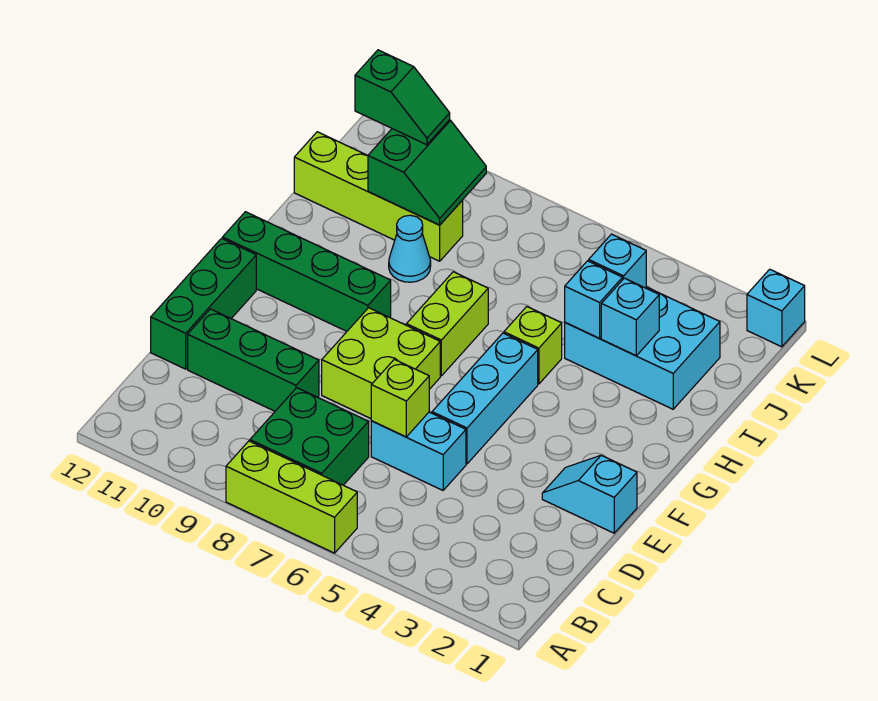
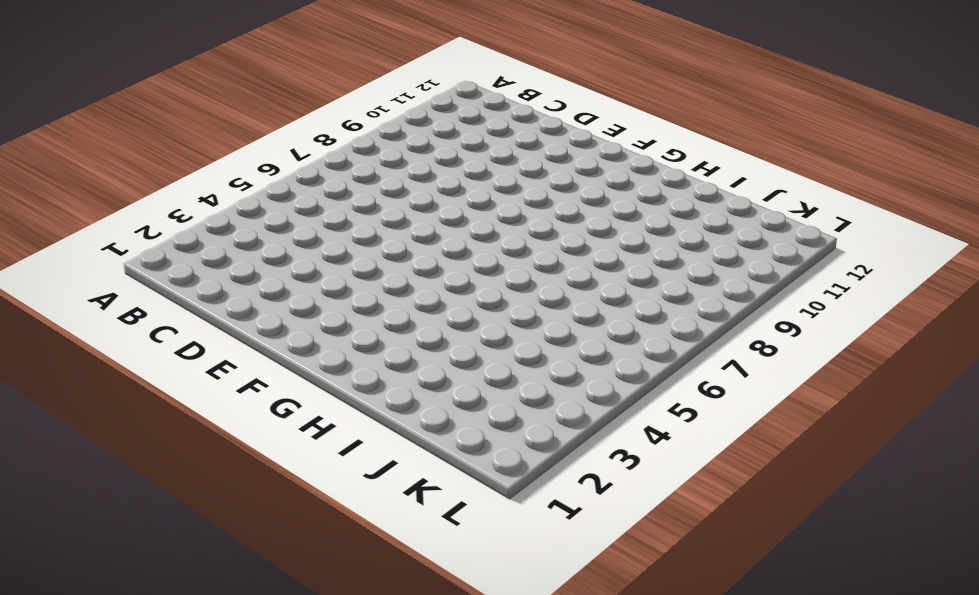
none -> lime brick A6:A8 level 1
none -> green brick B7:C8 level 1
none -> cyan brick D5:D6 level 1

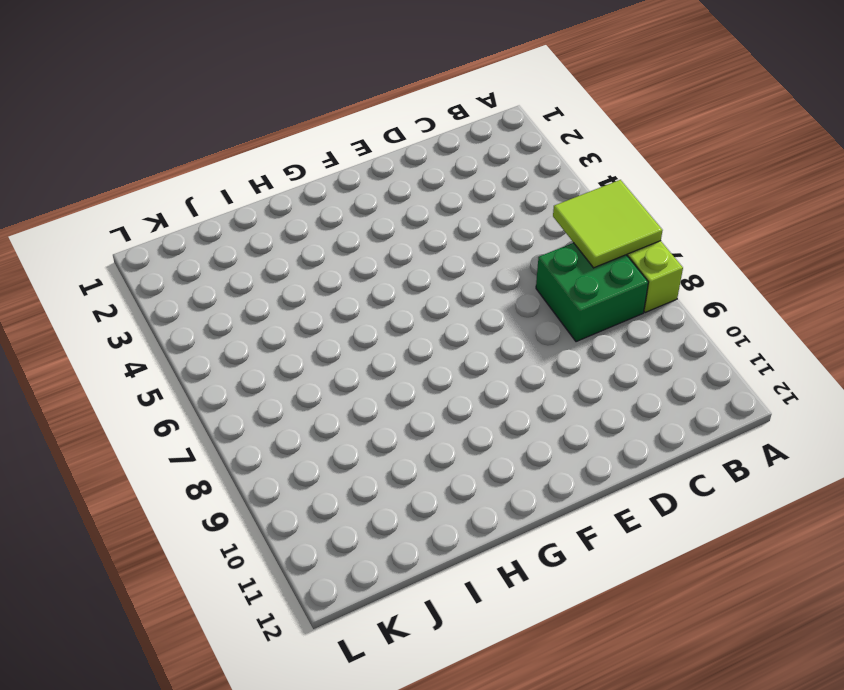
lime tile A6:B7 level 2 -> none
none -> cyan brick D5:D6 level 1
none -> green brick D9:D11 level 1
none -> green brick D12:F12 level 1

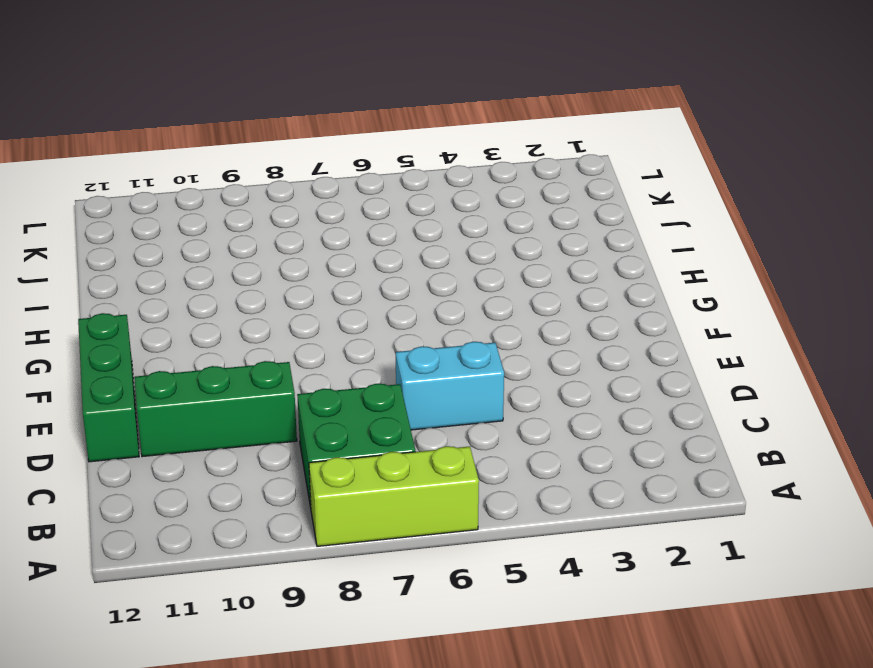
none -> cyan slope E1:E2 level 1 top 1
none -> cyan brick E5:G5 level 1
none -> lime brick E7:F8 level 1

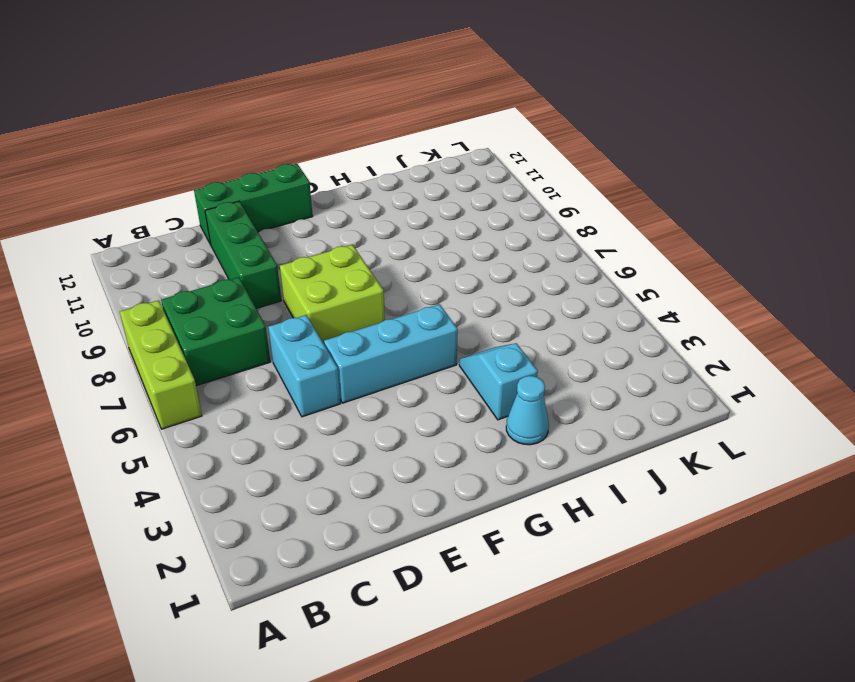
cyan cone H2 level 1 -> cyan cone I9 level 1
cyan slope H3:H4 level 1 top 3 -> cyan slope E1:E2 level 1 top 1
none -> lime brick G7:H7 level 1
none -> green brick G9:G12 level 1
none -> lime brick H5 level 1

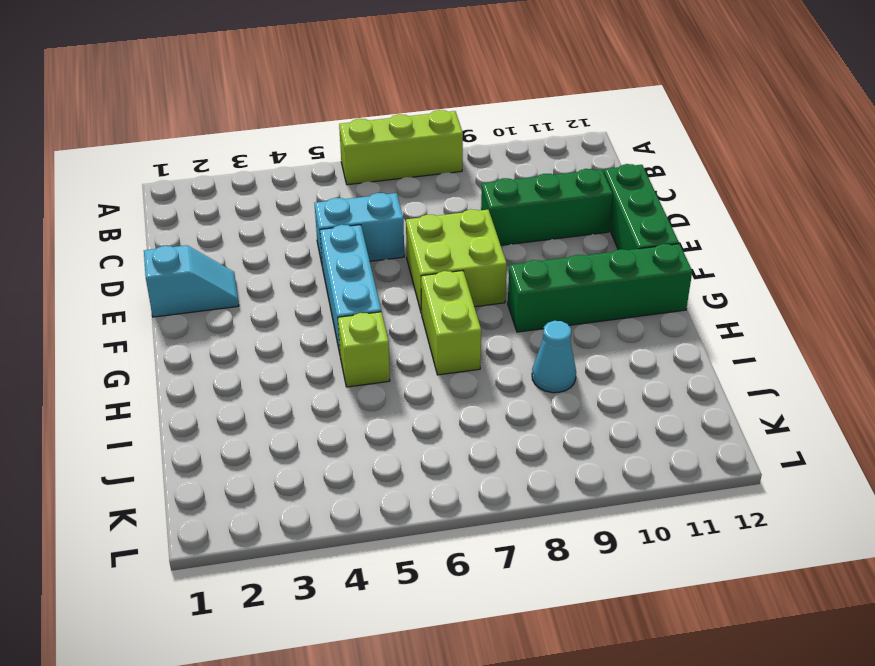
none -> green brick B7:C8 level 1
none -> cyan brick I2:J4 level 1
none -> lime brick J9:J12 level 1

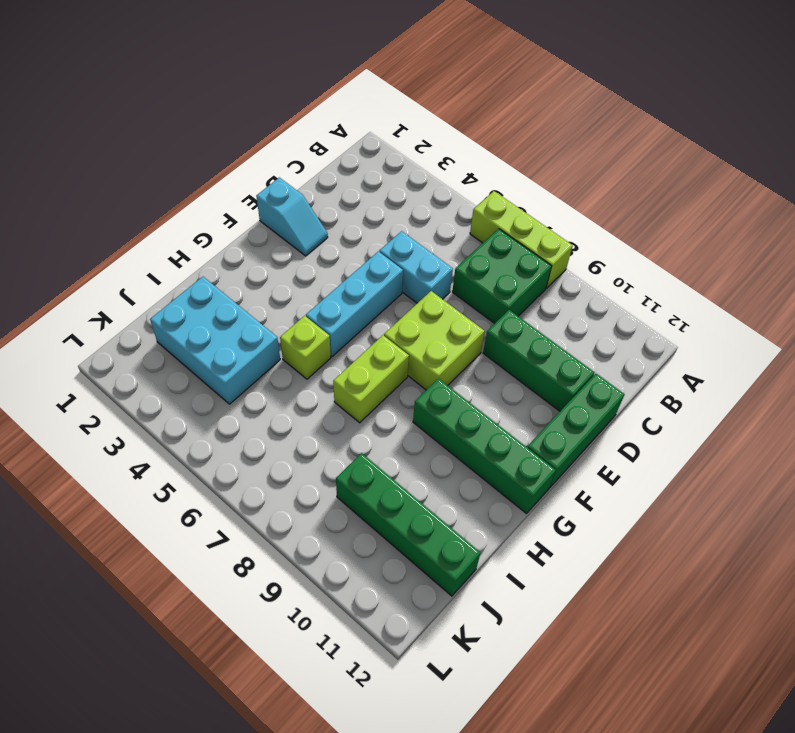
green brick J9:J12 level 1 -> lime brick J9:J12 level 1
none -> cyan cone I9 level 1
none -> cyan brick L1 level 1
none -> lime brick D6 level 2

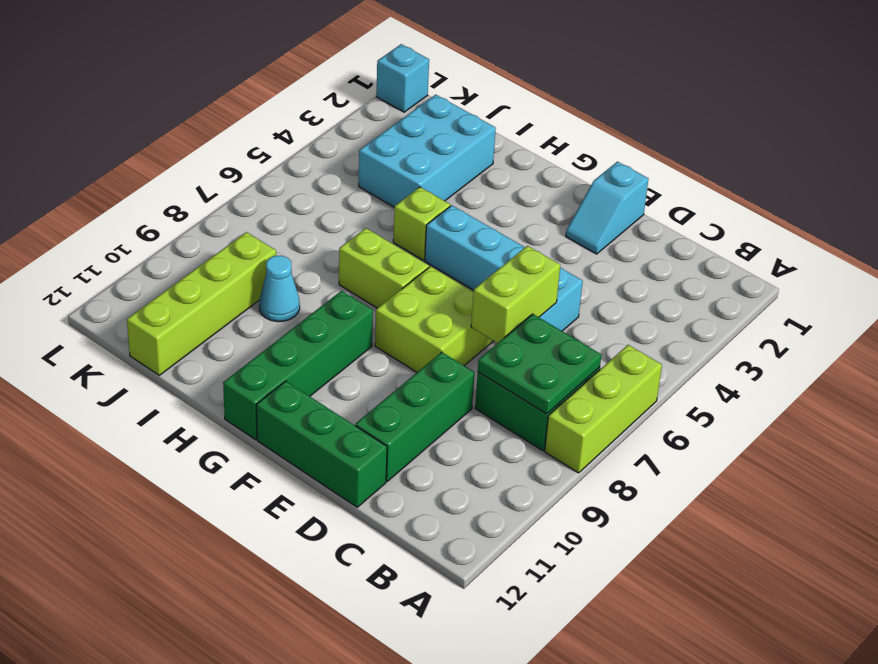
green plate B7:C8 level 2 -> none
lime brick D6:D7 level 2 -> lime brick D6 level 2
none -> cyan brick I3 level 2
none -> cyan brick I4 level 2
none -> cyan brick J4 level 2

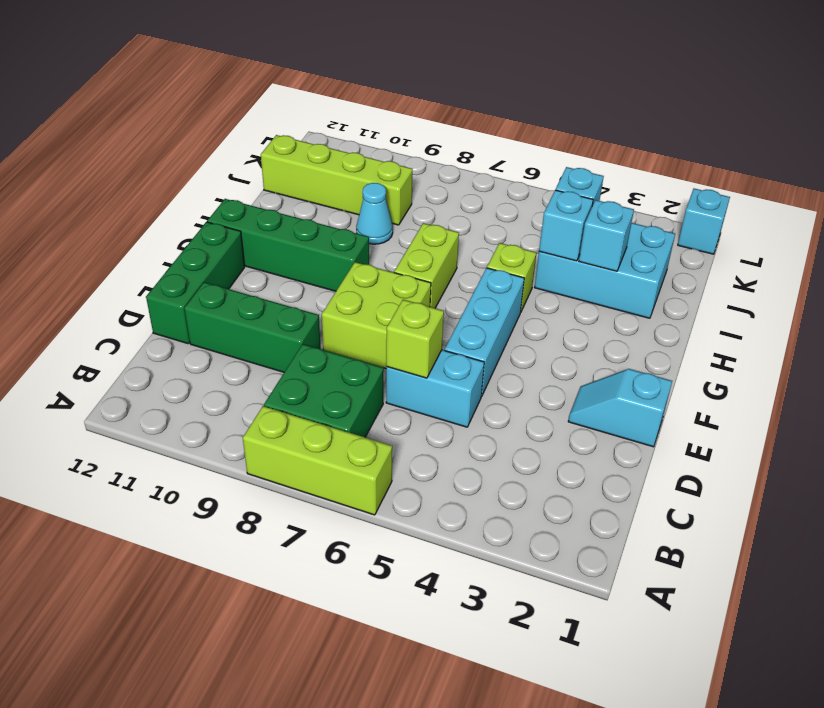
none -> green slope J9:K10 level 2 top 10
none -> green slope K10:K11 level 3 top 11

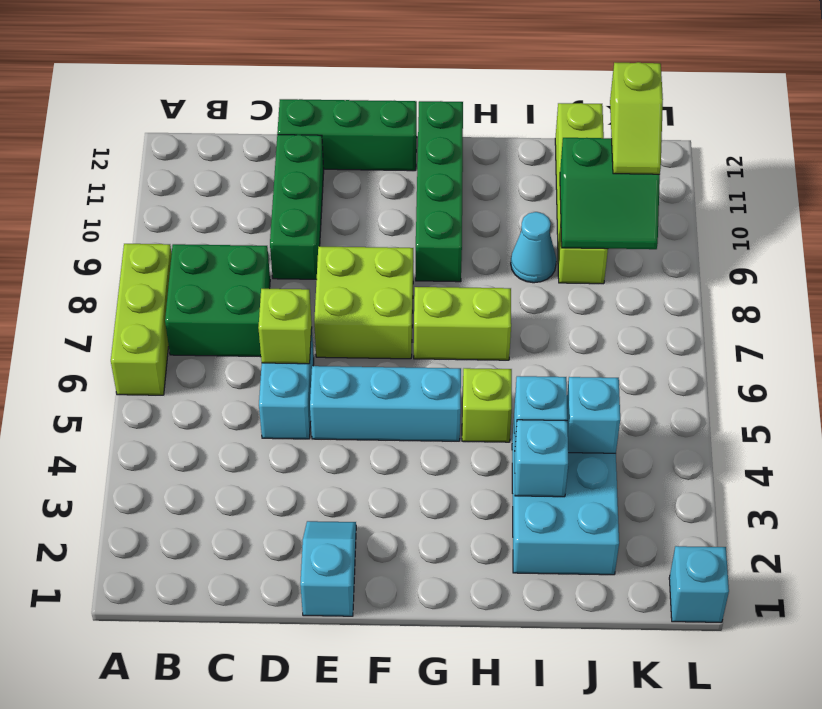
lime slope K10:K11 level 3 top 11 -> green slope K10:K11 level 3 top 11

